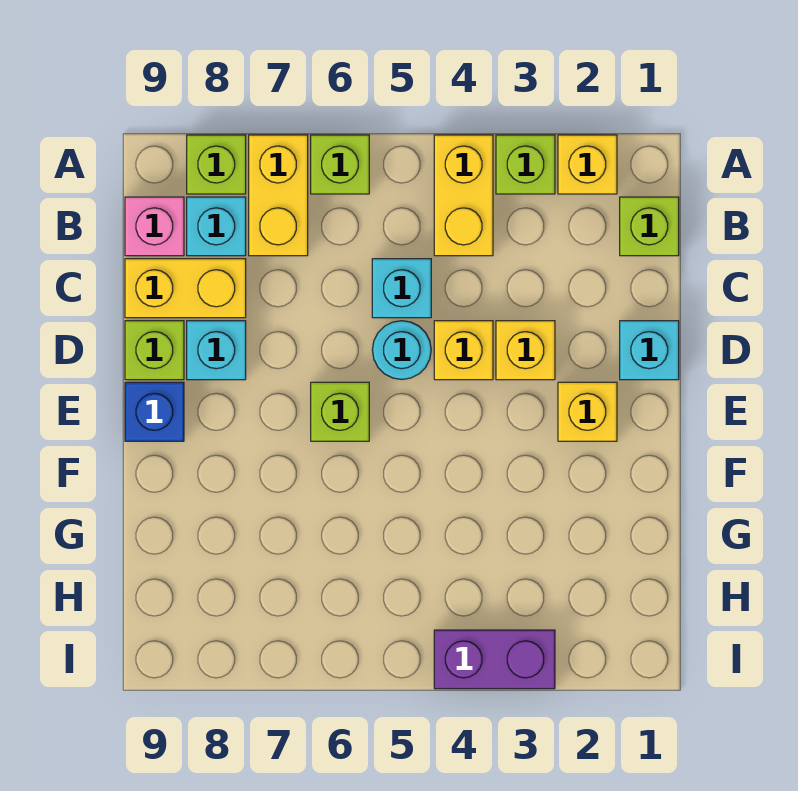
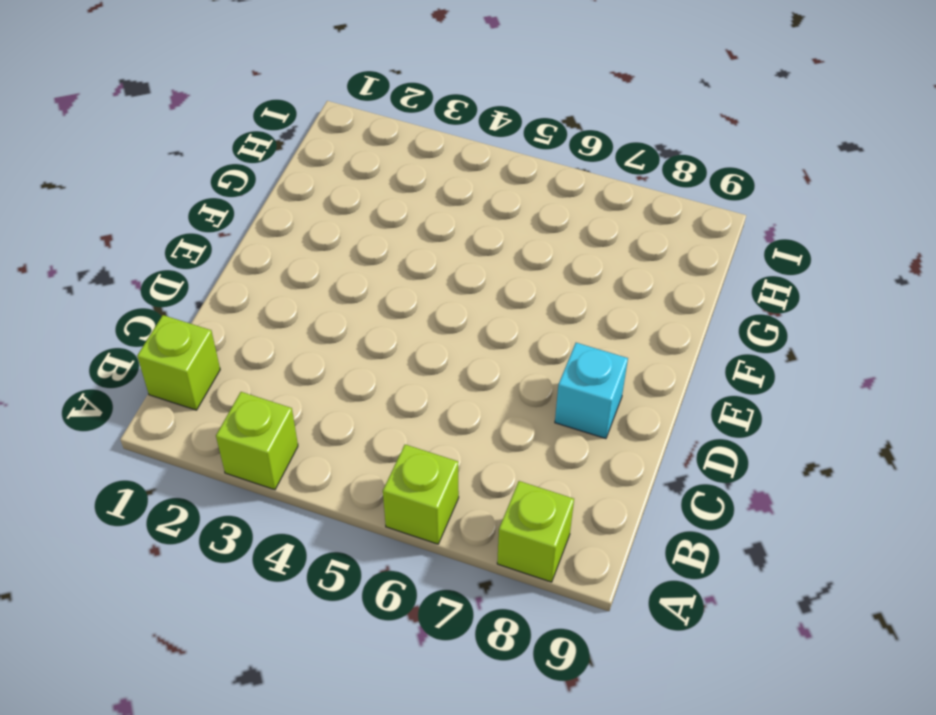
none -> yellow brick A2 level 1
none -> yellow brick A4:B4 level 1
none -> yellow brick A7:B7 level 1

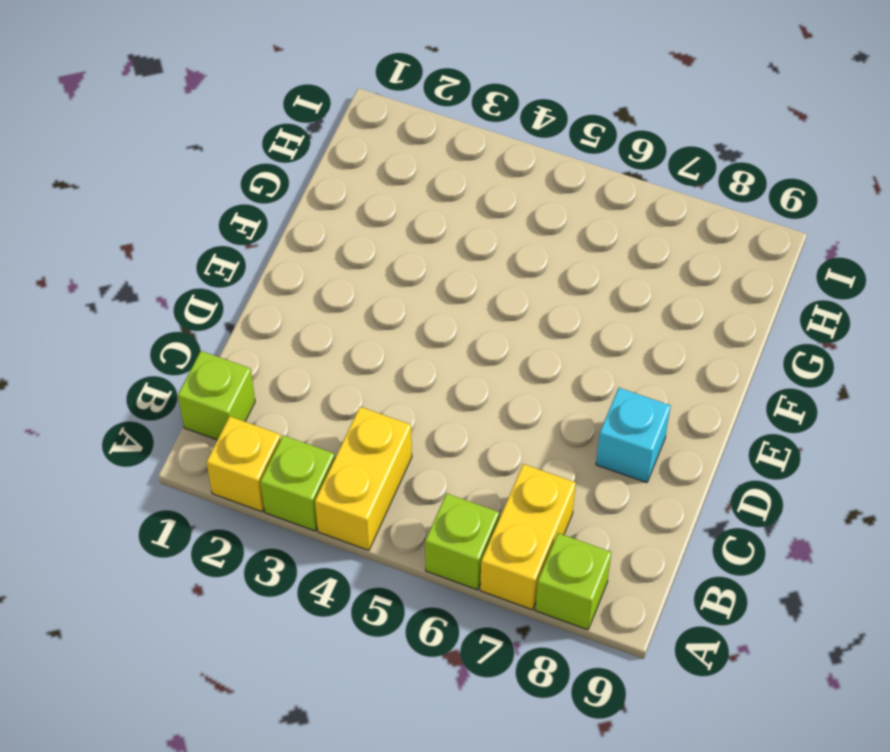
none -> cyan brick B8 level 1
none -> pink brick B9 level 1
none -> cyan brick C5 level 1

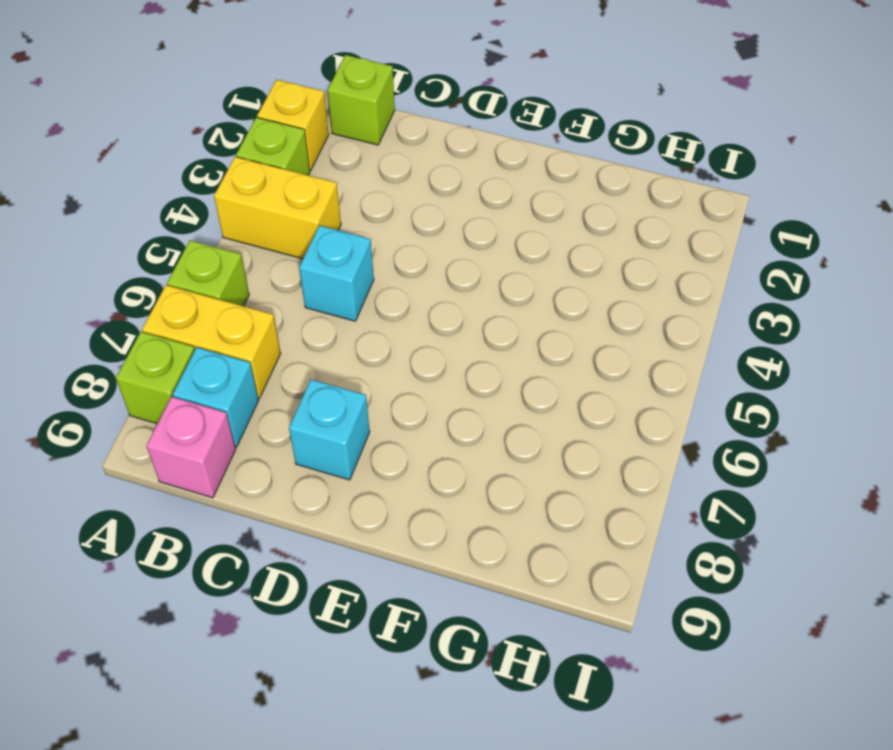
none -> yellow brick C8:C9 level 1
none -> cyan brick D1 level 1
none -> yellow brick D3 level 1

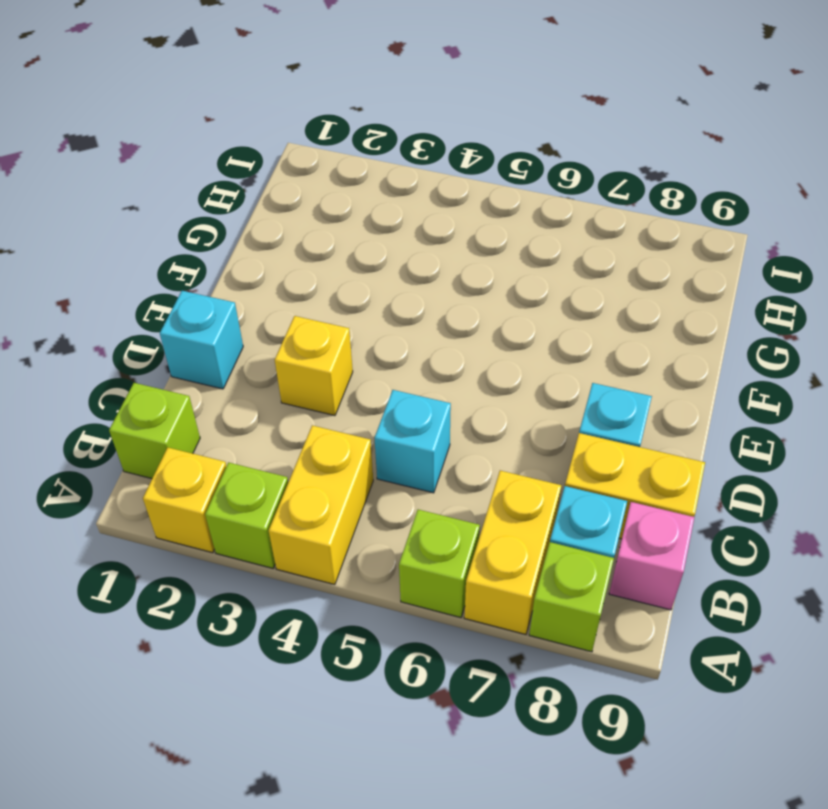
none -> yellow brick D4 level 1
none -> cyan round brick D5 level 1
none -> lime brick D9 level 1

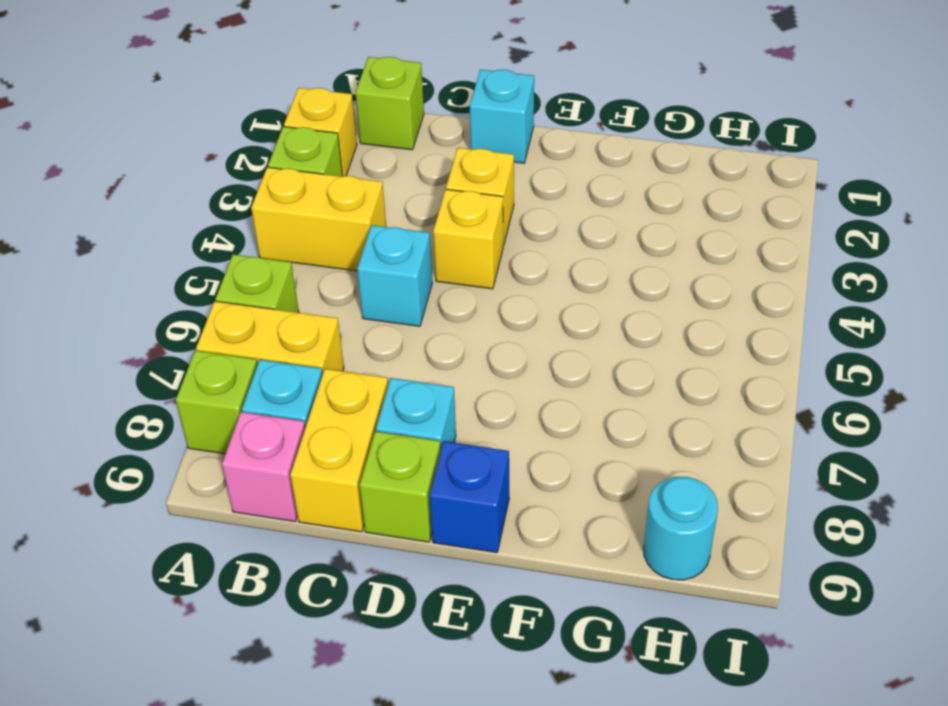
cyan round brick H9 level 1 -> cyan round brick D5 level 1
none -> yellow brick E2 level 1
none -> lime brick E6 level 1
none -> purple brick I3:I4 level 1

